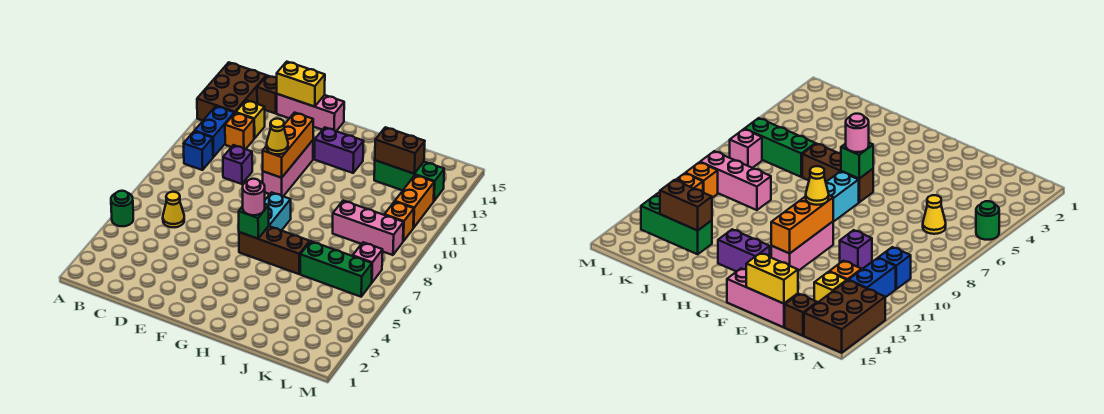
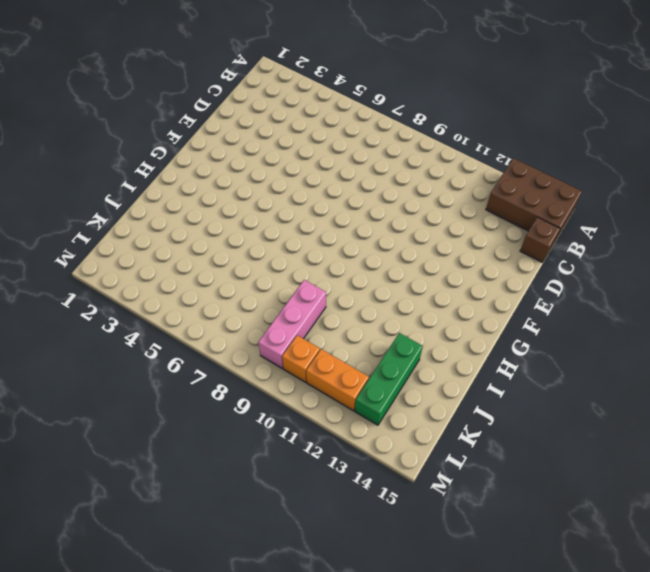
none -> green round brick A5 level 1
none -> blue brick B10 level 1
none -> blue brick B11:B12 level 1

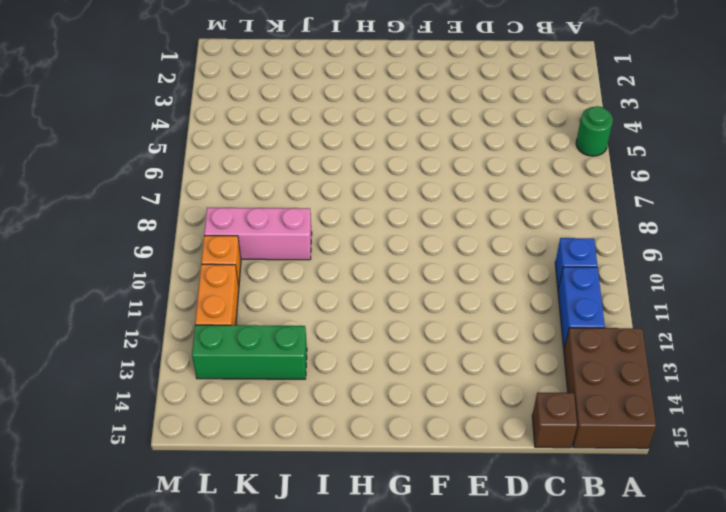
none -> yellow cone C6 level 1
none -> orange brick C12 level 1
none -> yellow brick C13 level 1

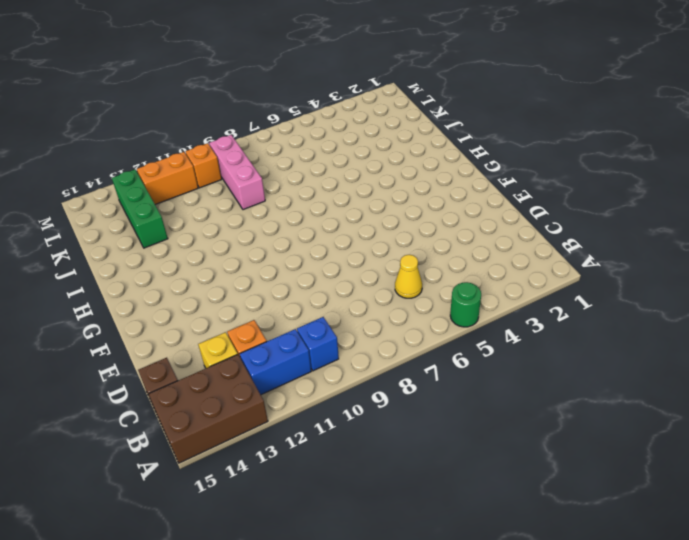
none -> purple brick D10 level 1
none -> pink brick D15:F15 level 1
none -> pink brick F10:F12 level 1

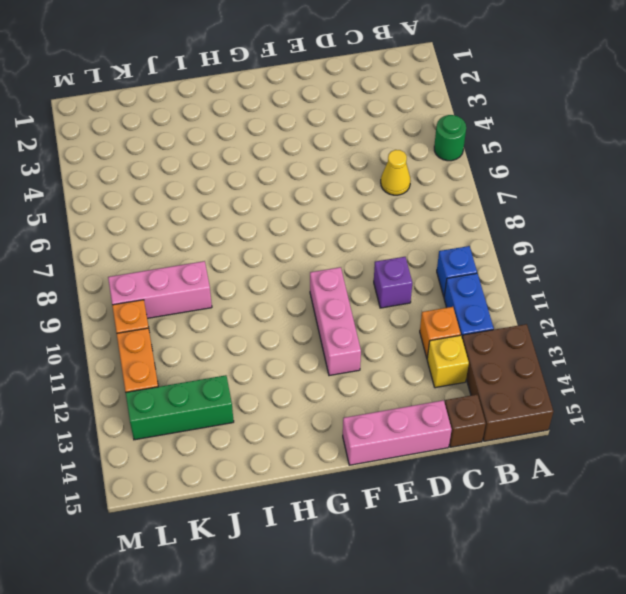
none -> brown brick G6:I6 level 1
none -> cyan brick G7:G8 level 1
none -> purple brick G13:H13 level 1

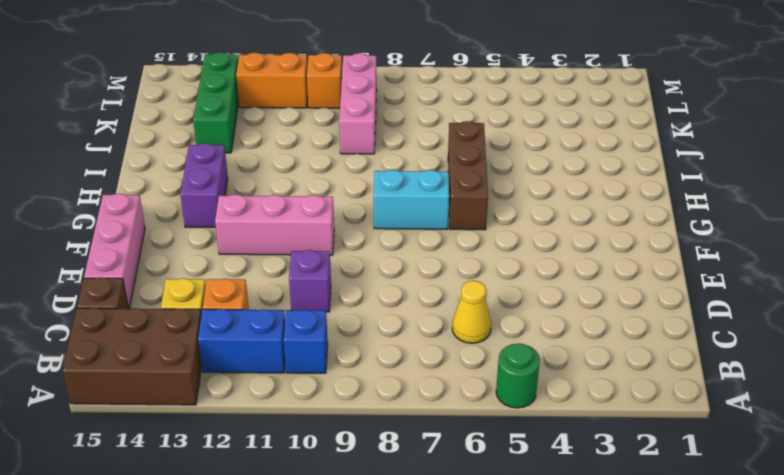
none -> green brick J6:L6 level 1
none -> pink brick L7 level 1
none -> yellow brick D15:E15 level 2

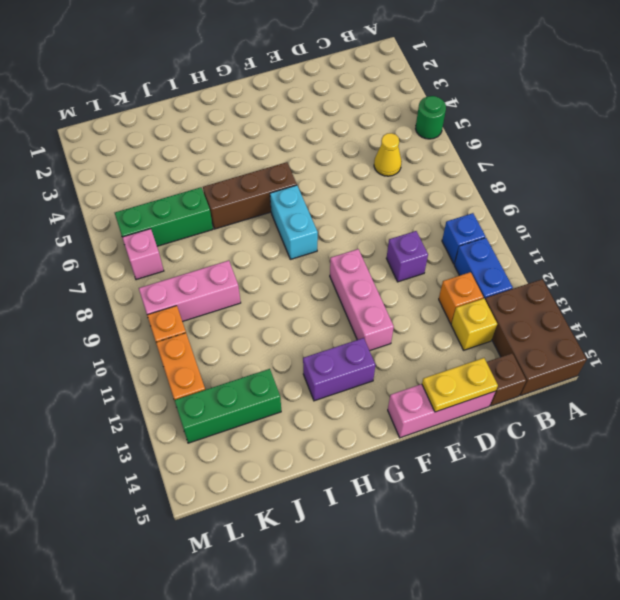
yellow plate D15:E15 level 2 -> yellow brick D15:E15 level 2
none -> orange brick F10:F12 level 2
none -> green brick G6 level 2
none -> brown brick J13:K13 level 2

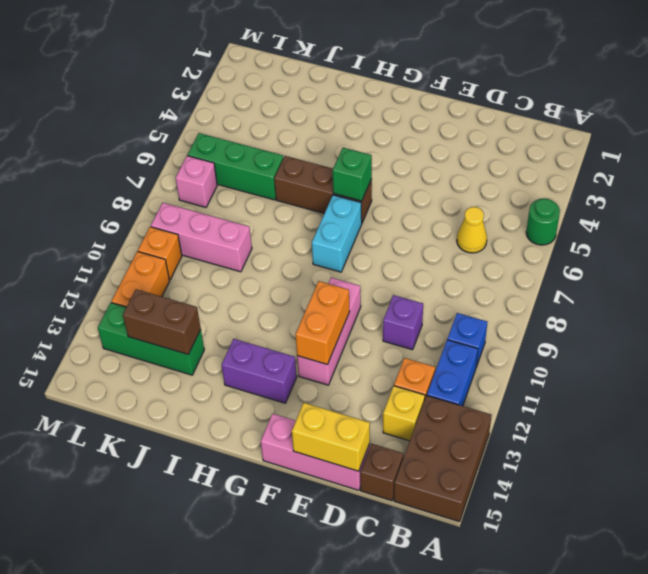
orange brick F11:F12 level 2 -> orange brick F10:F12 level 2
none -> yellow cone F10 level 3
none -> pink round brick G6 level 3

